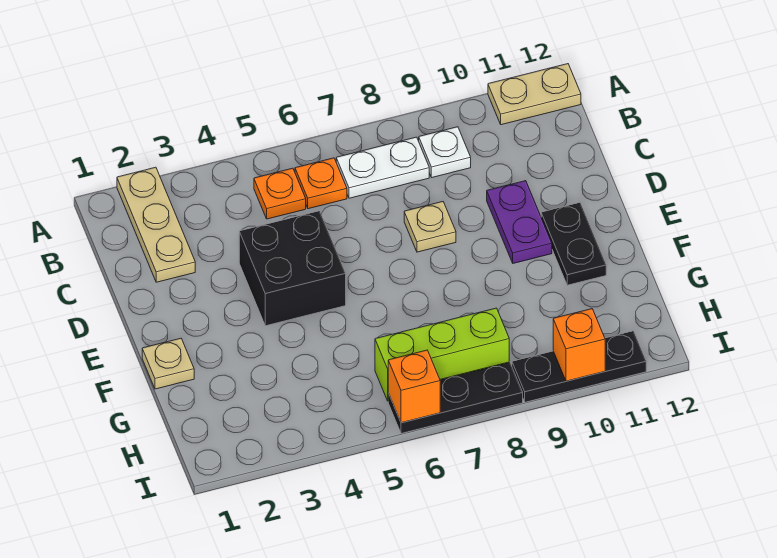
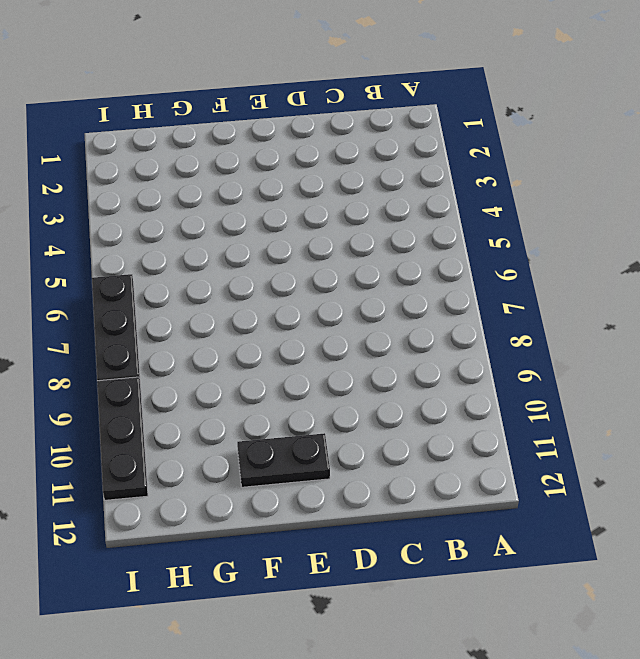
none -> tan plate A2:C2 level 1
none -> tan plate A11:A12 level 1
none -> orange plate B5 level 1

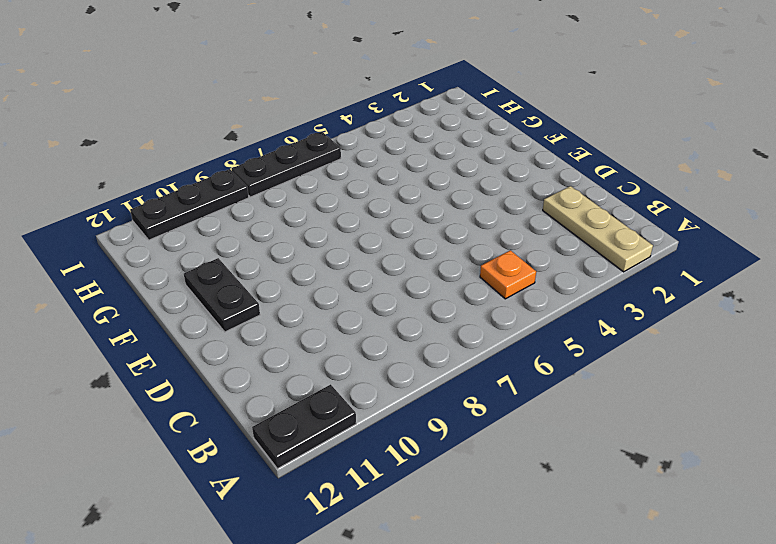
black plate A11:A12 level 1 -> tan plate A11:A12 level 1
none -> orange plate B6 level 1
none -> white plate B7:B8 level 1
none -> white plate B9 level 1

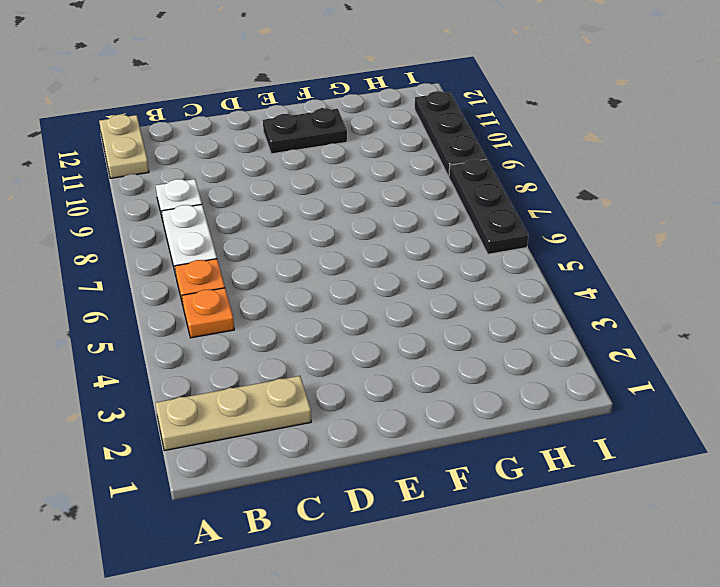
none -> black brick D4:E5 level 1
none -> tan plate D8 level 1
none -> purple plate D10:E10 level 1

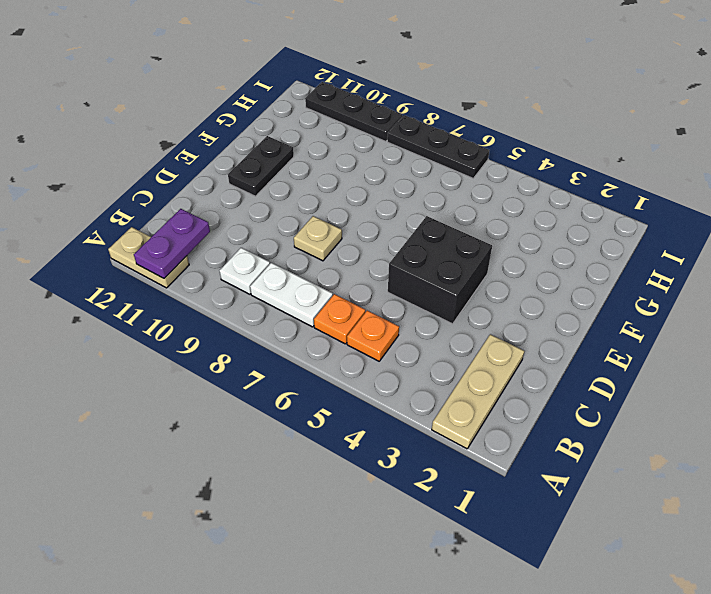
purple plate A11:B11 level 2 -> purple plate D10:E10 level 1
none -> tan plate F1 level 1
none -> lime brick H6:H8 level 1
none -> orange brick I6 level 2

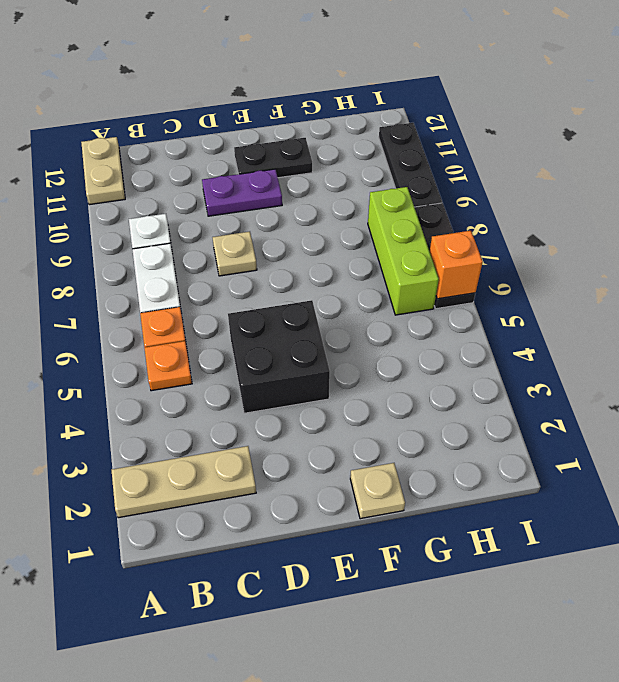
none -> orange brick I10 level 2

